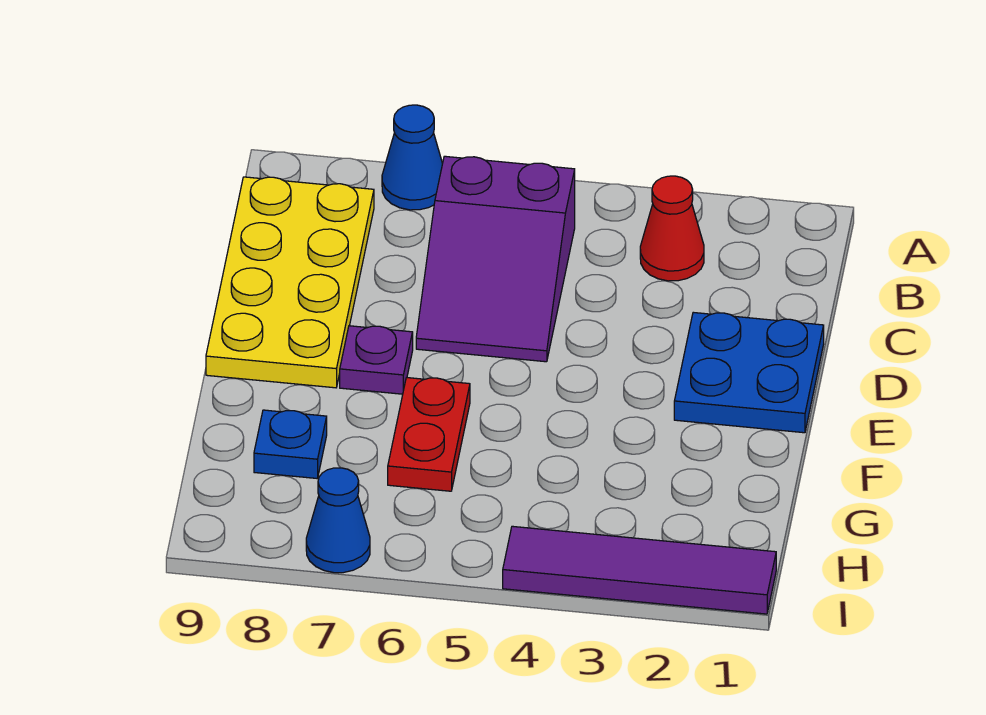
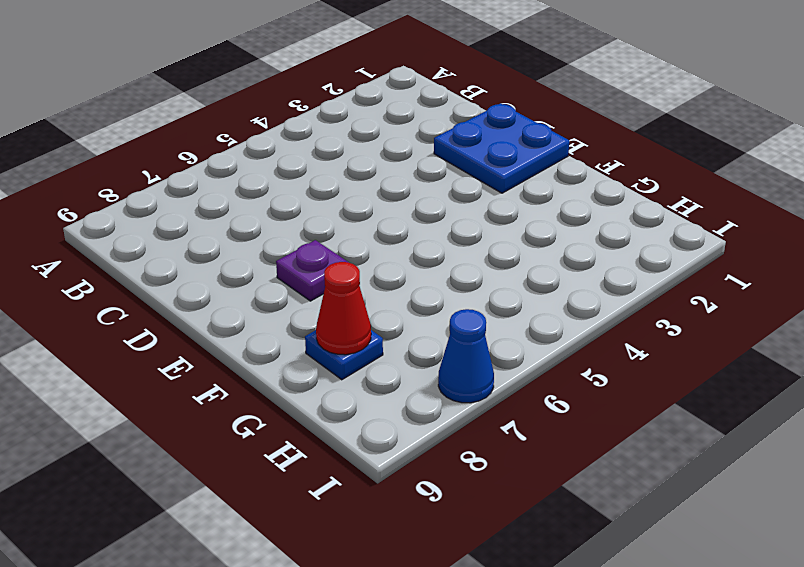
red cone G8 level 2 -> red cone B3 level 1
none -> blue cone A7 level 1
none -> purple slope B5:D6 level 1 top B

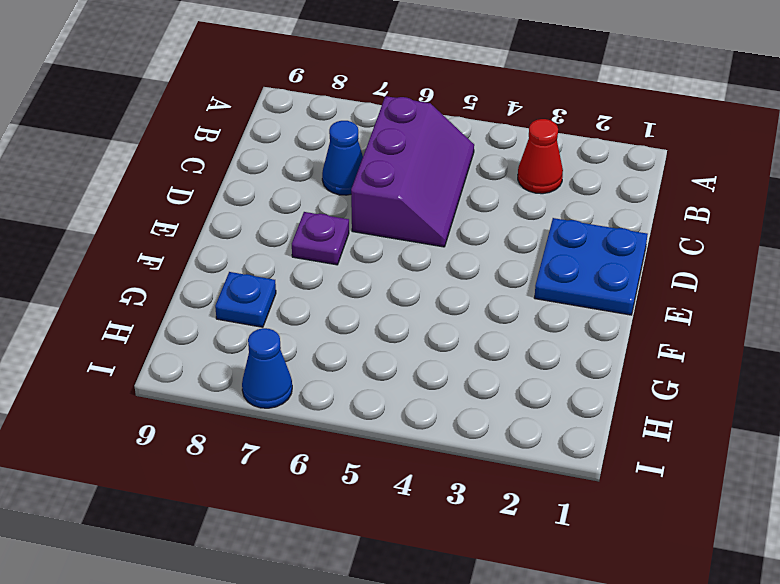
purple slope B5:D6 level 1 top 6 -> purple slope B5:D6 level 1 top B
blue cone C7 level 1 -> blue cone A7 level 1
none -> yellow plate B8:E9 level 1
none -> red plate F6:G6 level 1

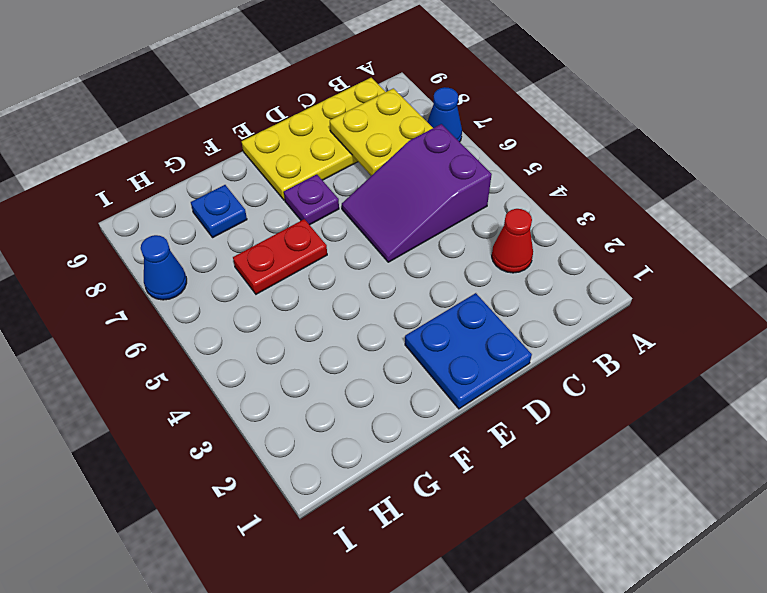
yellow plate B7:C8 level 2 -> none
none -> purple tile I1:I4 level 1

